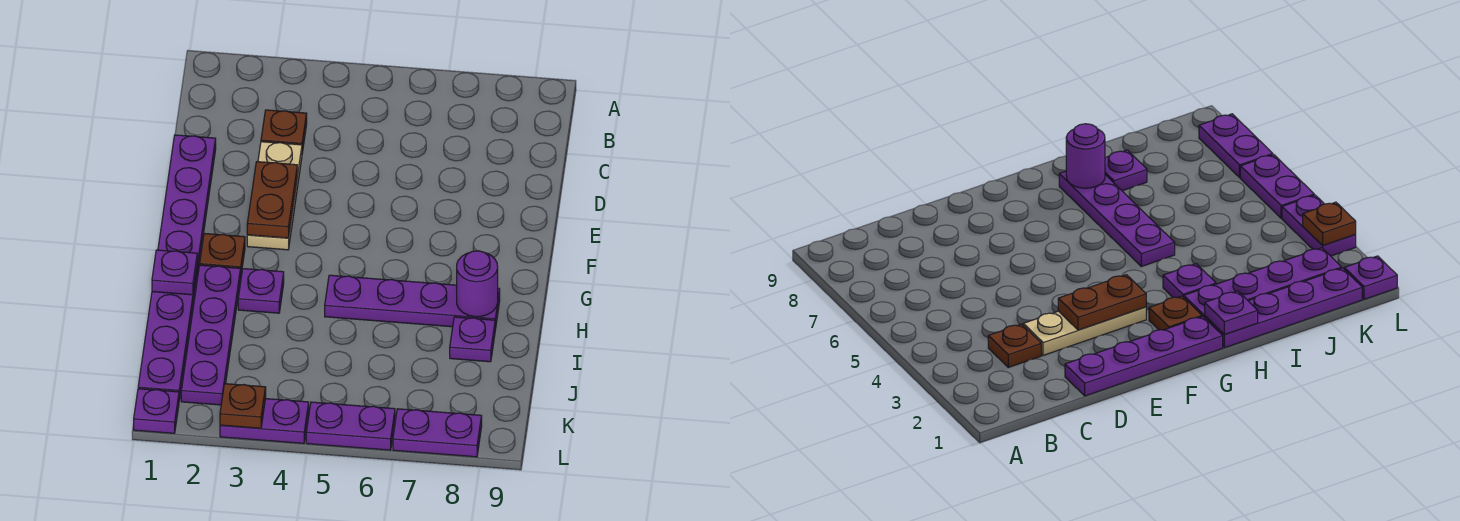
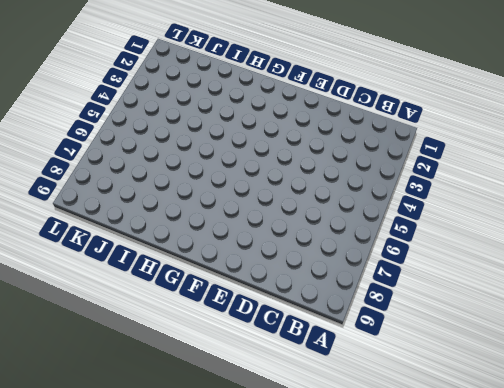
none -> brown plate C3 level 1
none -> purple plate D1:G1 level 1
none -> tan plate D3:F3 level 1

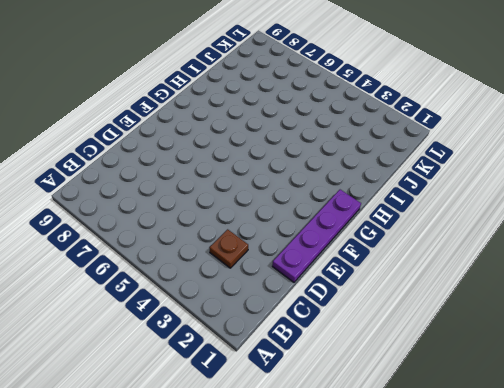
none -> tan plate D3:F3 level 1
none -> brown plate G2 level 1
none -> purple plate H1:K1 level 1

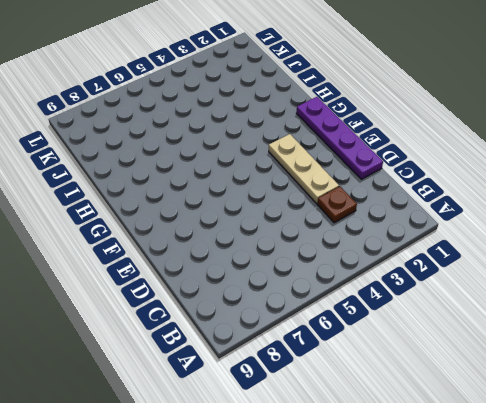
none -> brown plate G2 level 1
none -> purple plate H1:K1 level 1
none -> purple plate H2:K2 level 1

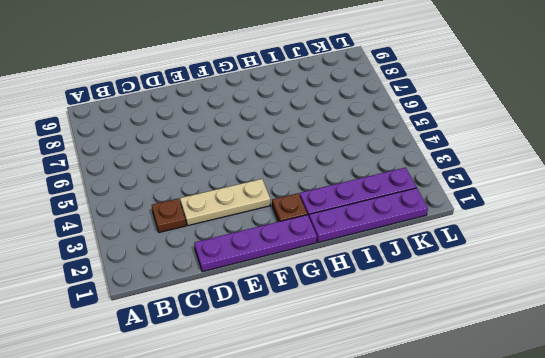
none -> purple plate H3 level 1
none -> purple plate H5:H8 level 1
none -> purple plate I8 level 1

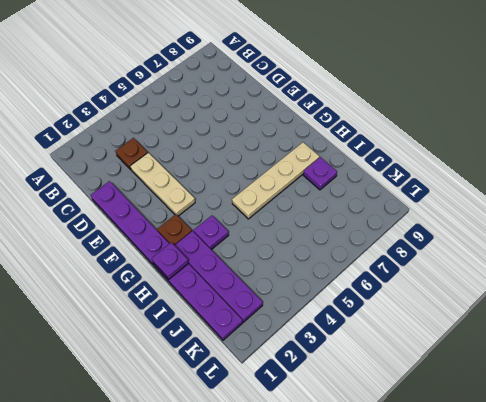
tan plate H5:H8 level 1 -> purple plate H5:H8 level 1
none -> purple plate L1 level 1
none -> purple plate L3:L4 level 1
none -> purple plate L5:L6 level 1

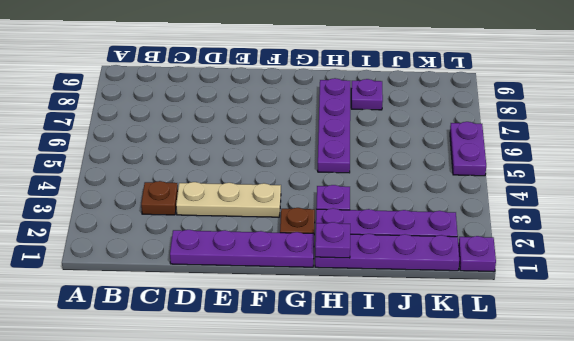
none -> purple plate L3:L4 level 1
none -> purple plate L7:L8 level 1
none -> brown plate E3:F3 level 2

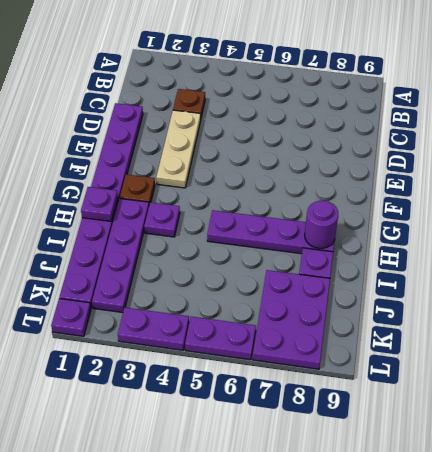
purple plate J7:L8 level 1 -> purple plate L7:L8 level 1
none -> brown plate E3:F3 level 2
none -> brown plate L3 level 2

